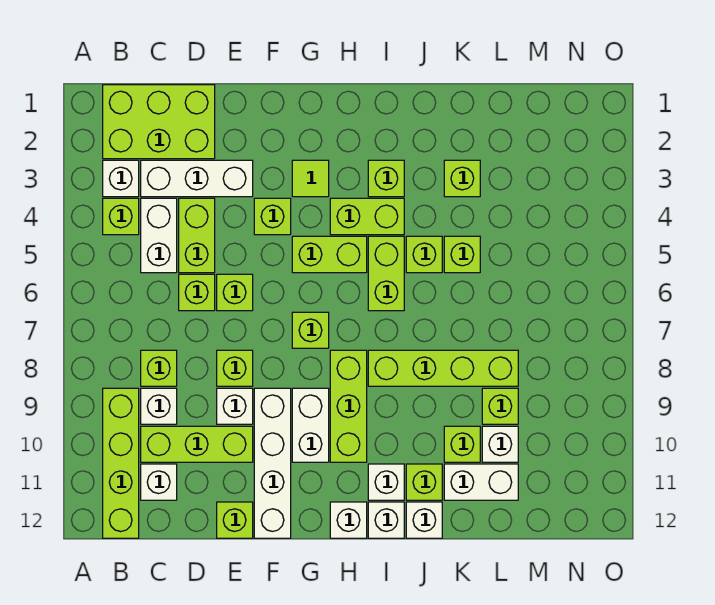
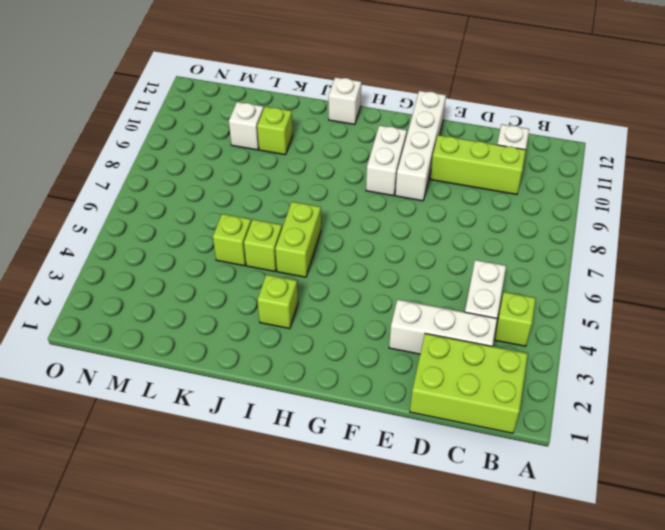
none -> white brick B3 level 1
none -> lime brick B9:B12 level 1
none -> lime brick C8 level 1
none -> white brick C9 level 1

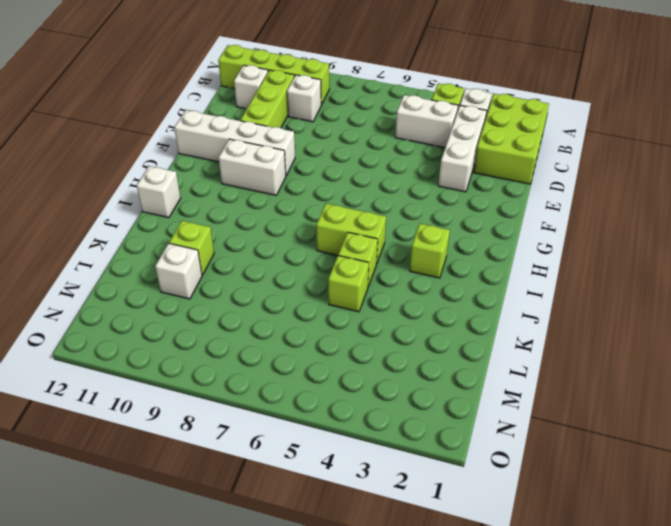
none -> lime brick C8 level 1
none -> lime brick D4:D5 level 1
none -> lime brick D6 level 1
none -> lime brick E6 level 1

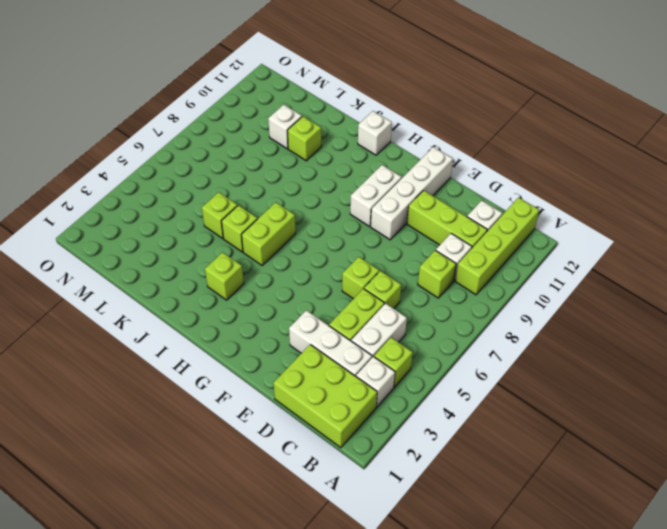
none -> lime brick E8 level 1
none -> white brick E9 level 1
none -> lime brick E12 level 1
none -> lime brick F4 level 1

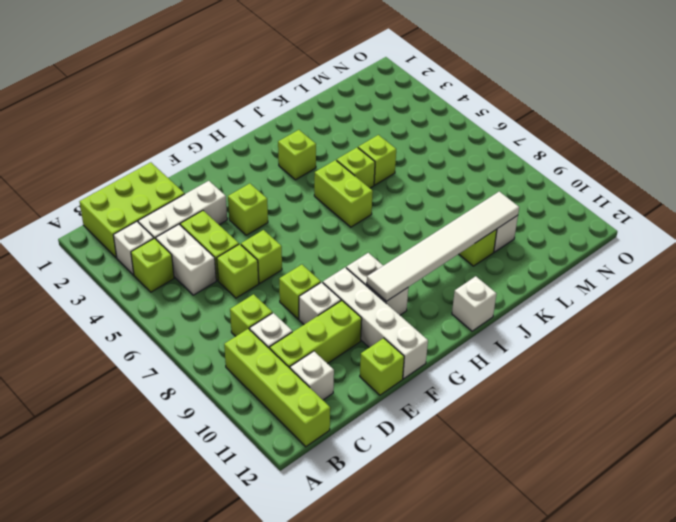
white tile G10:L10 level 2 -> none
none -> lime tile G3 level 1
none -> lime brick G5:H5 level 1
none -> lime brick G7 level 1
none -> lime brick H4:I4 level 1

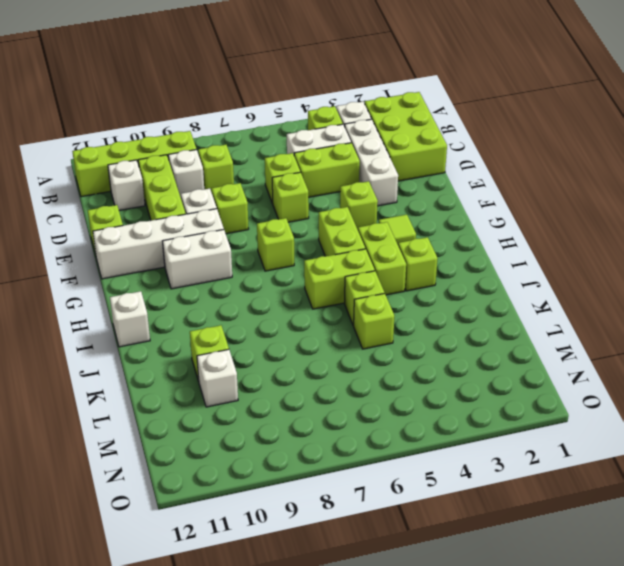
none -> lime brick H8:H10 level 1
none -> white brick H12 level 1
none -> lime brick I8:L8 level 1
none -> white brick I11 level 1

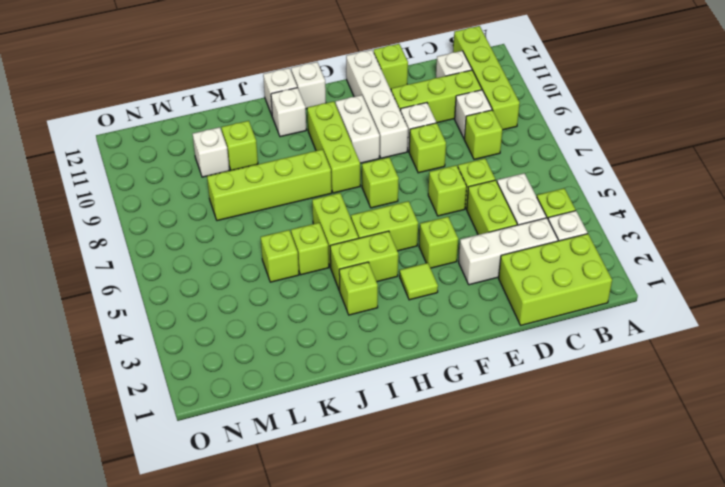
none -> lime brick J11 level 1
none -> white brick J12 level 1
none -> lime brick K3 level 1
none -> white brick K11:L11 level 1

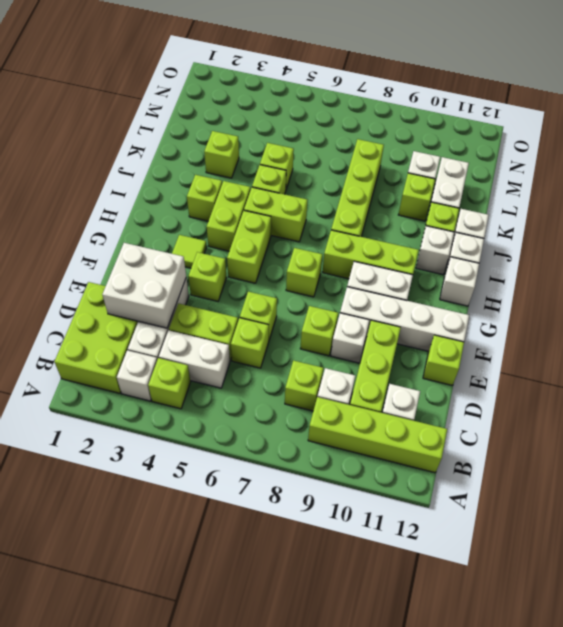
white brick D2:E3 level 2 -> none
none -> lime brick L9 level 1

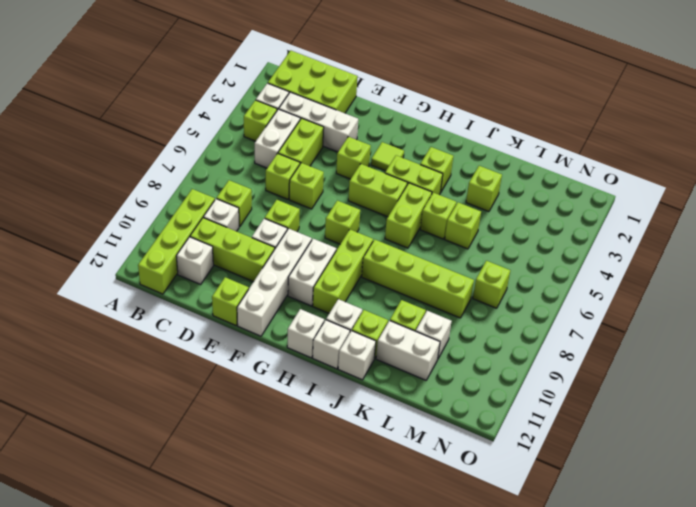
lime brick M7 level 1 -> lime brick L9 level 1

